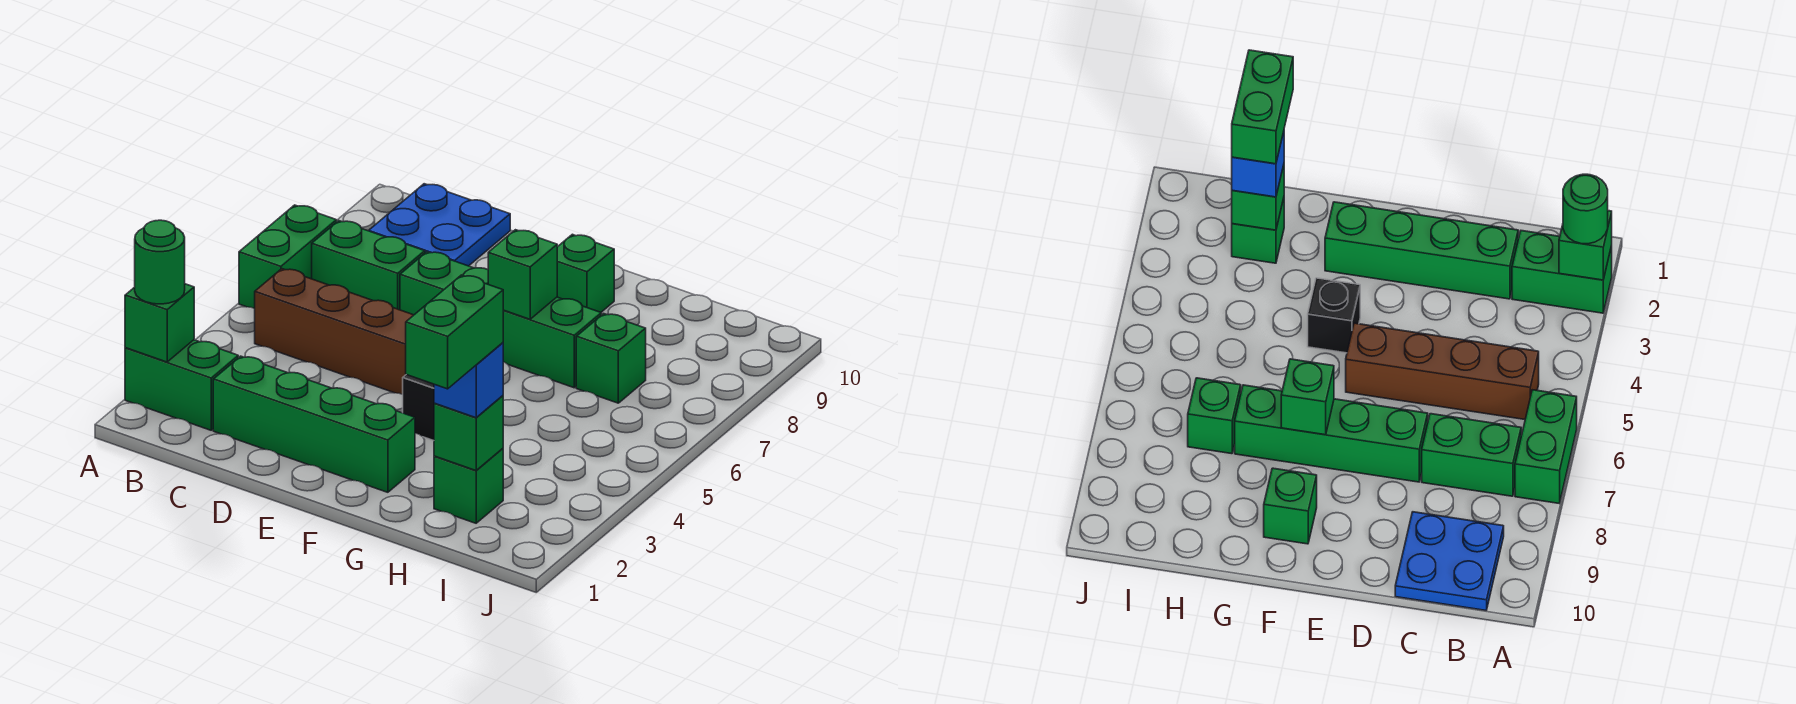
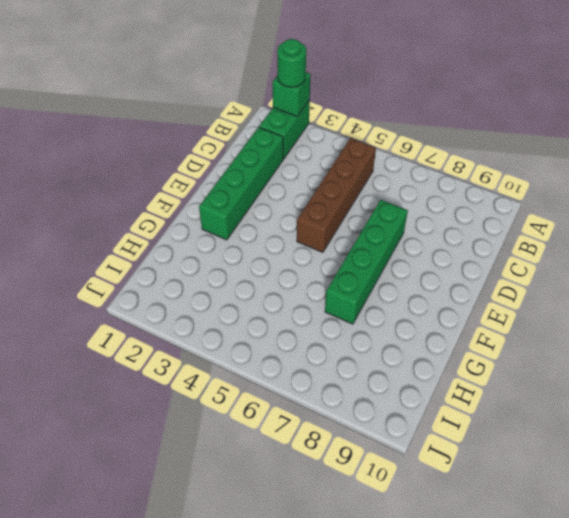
none -> green brick A6:A7 level 1
none -> green brick B7:C7 level 1
none -> blue plate B9:C10 level 1

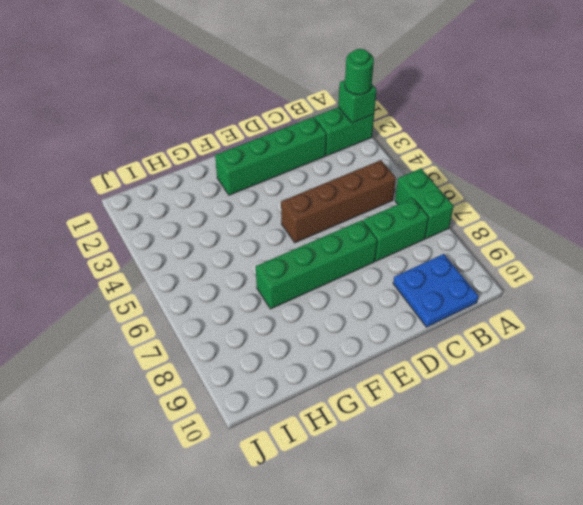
none -> black brick F4 level 1
none -> green brick F9 level 1
none -> green brick H2 level 1

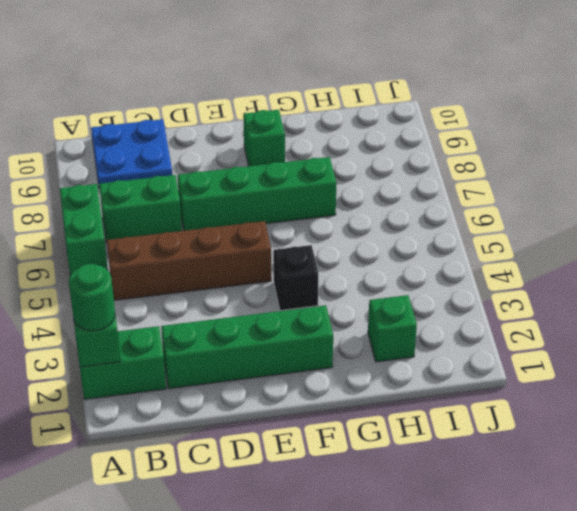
none -> green brick H7 level 1
none -> green brick F7 level 2
none -> green brick H2 level 2

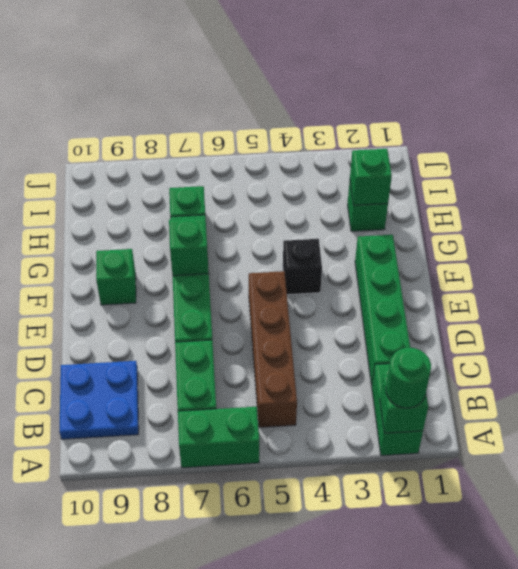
none -> blue brick H2 level 3
none -> green brick H1:H2 level 4

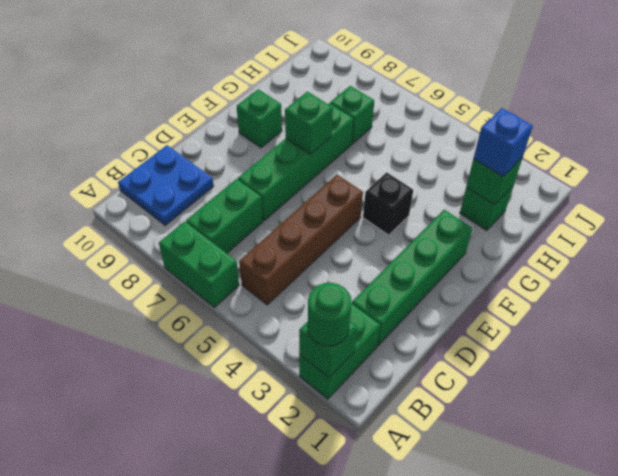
none -> green brick H1:H2 level 4

